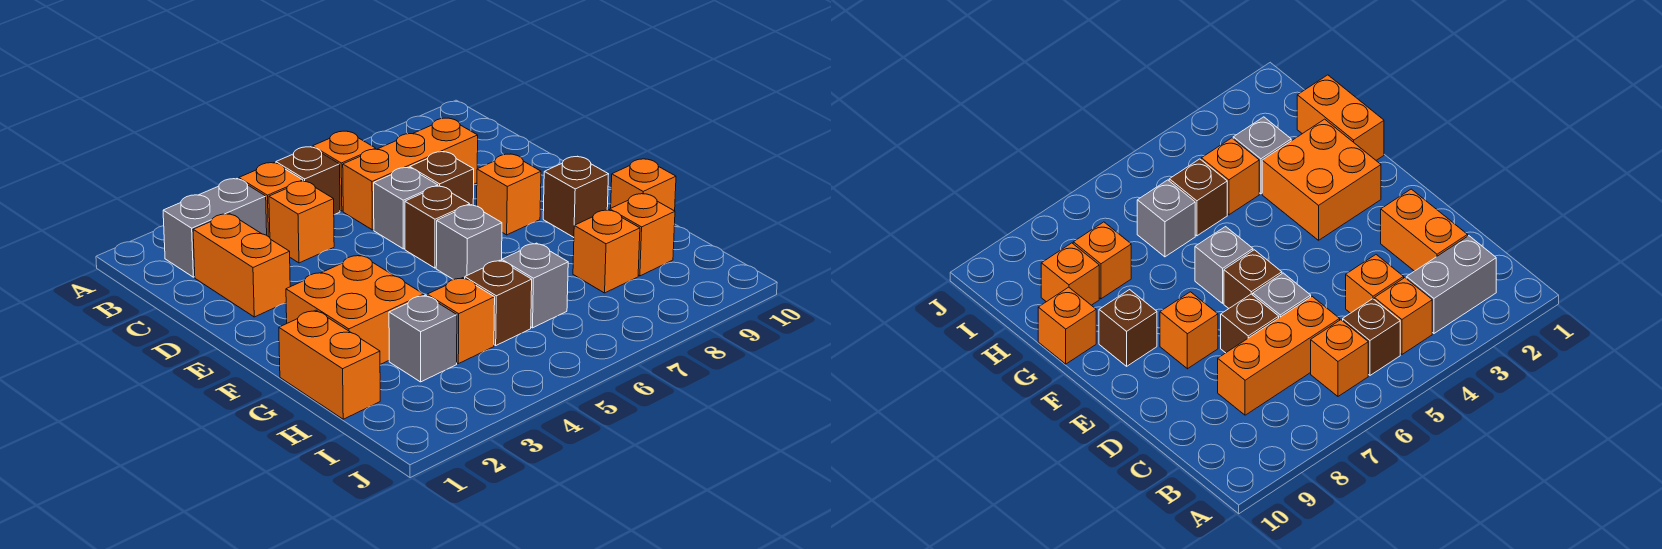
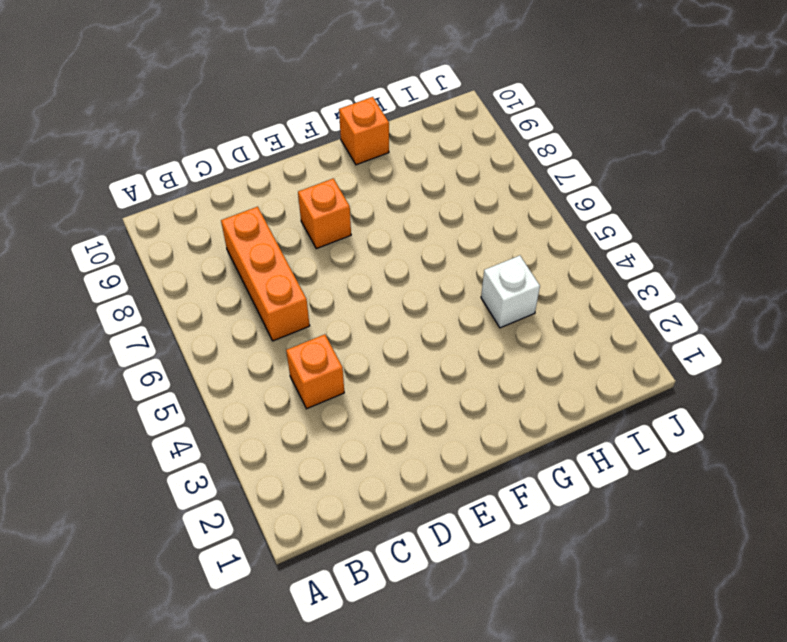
white brick H4 level 1 -> orange brick H4 level 1
none -> grey brick B2:B3 level 1
none -> orange brick B4 level 1
none -> brown brick B5 level 1

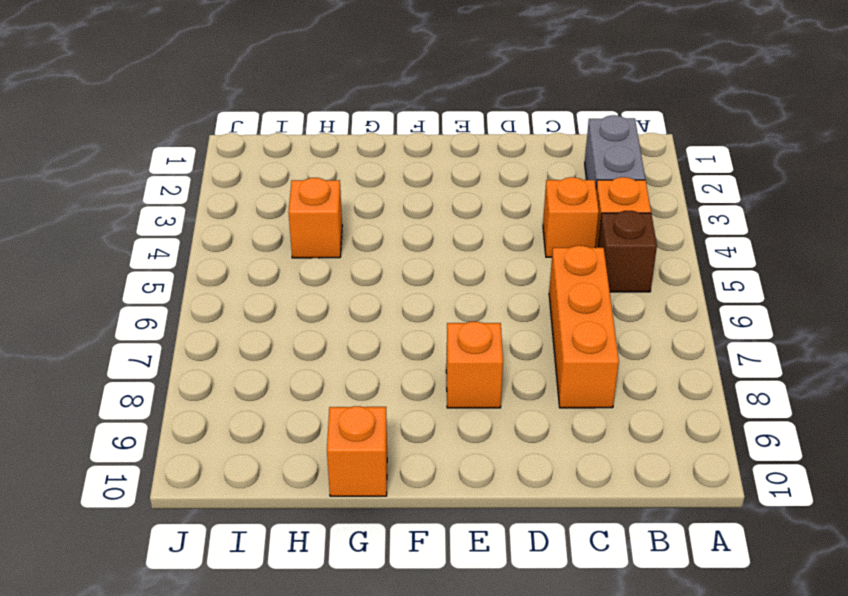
none -> orange brick B6 level 1
none -> orange brick C2:D2 level 1
none -> grey brick D6 level 1

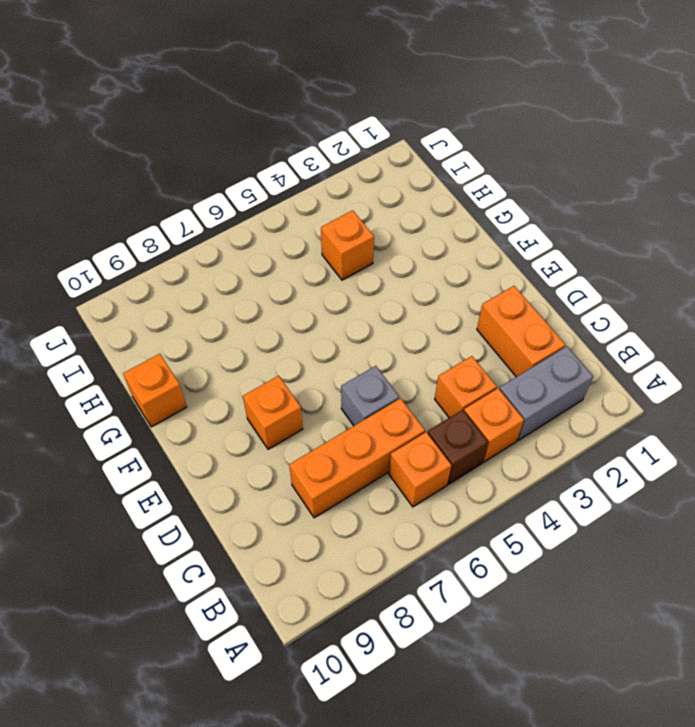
none -> brown brick D7 level 1
none -> brown brick E6 level 1
none -> orange brick F2:G3 level 1

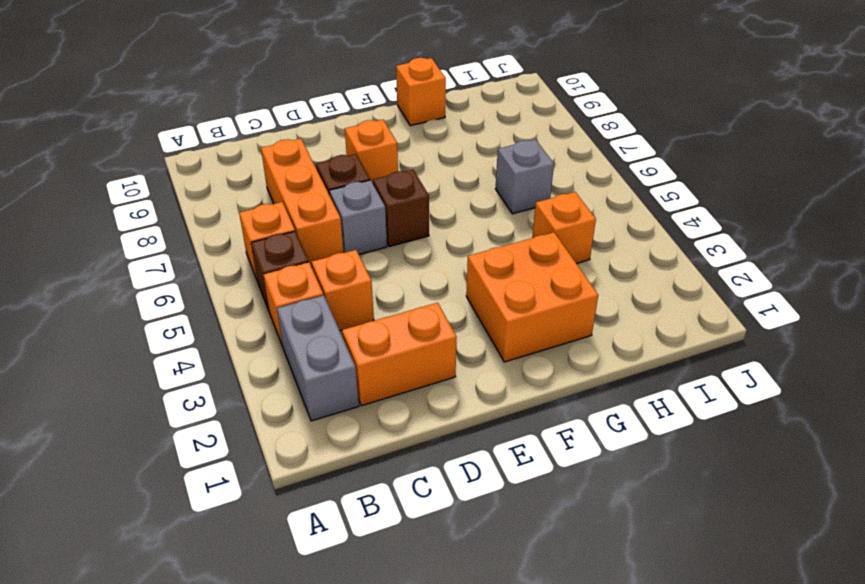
none -> grey brick F6 level 1
none -> brown brick F9 level 1
none -> orange brick G1:H1 level 1

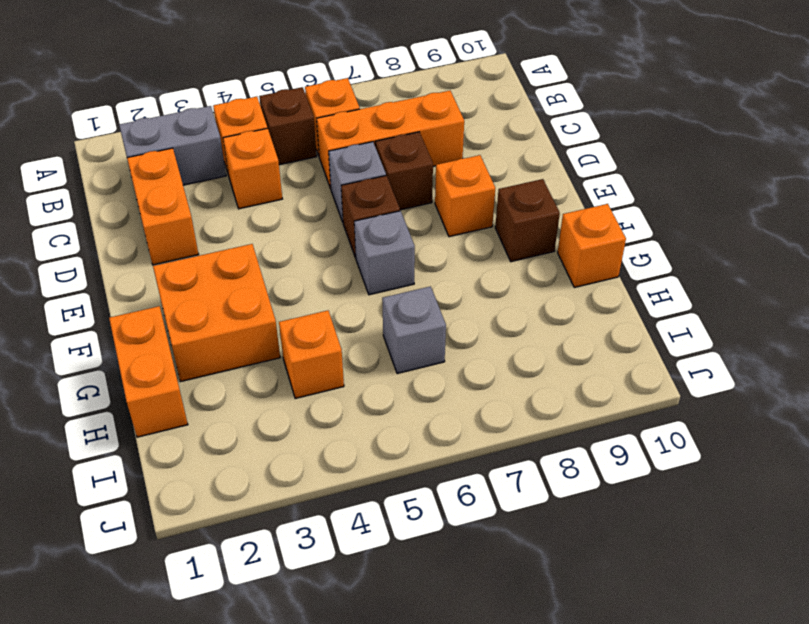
none -> grey brick H3 level 1
none -> brown brick H5 level 1
none -> orange brick H8 level 1

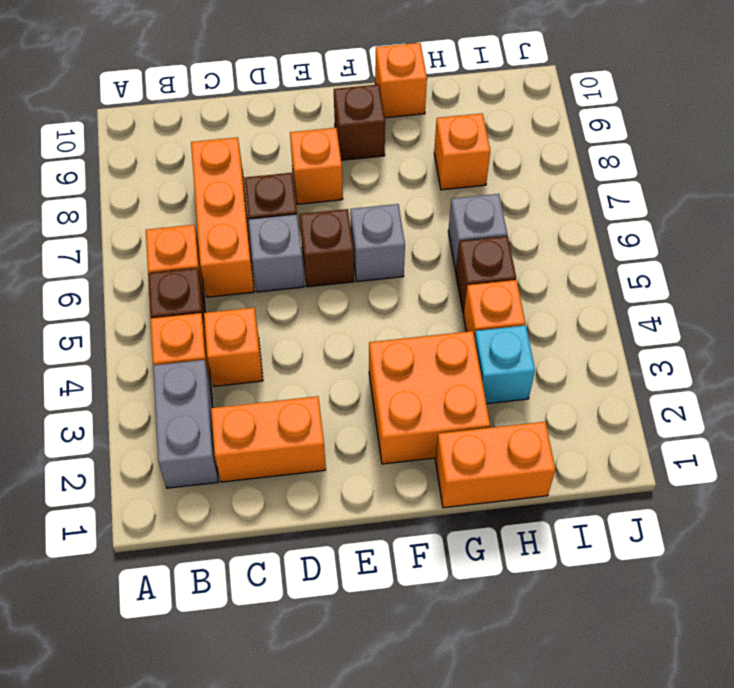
cyan brick H3 level 1 -> grey brick H3 level 1
none -> orange brick H9 level 1

